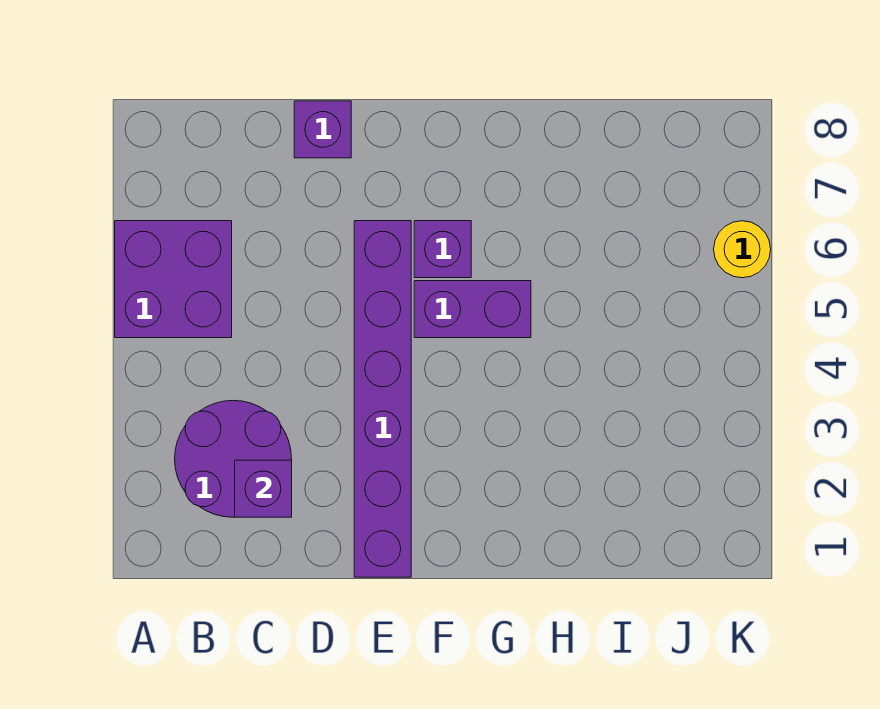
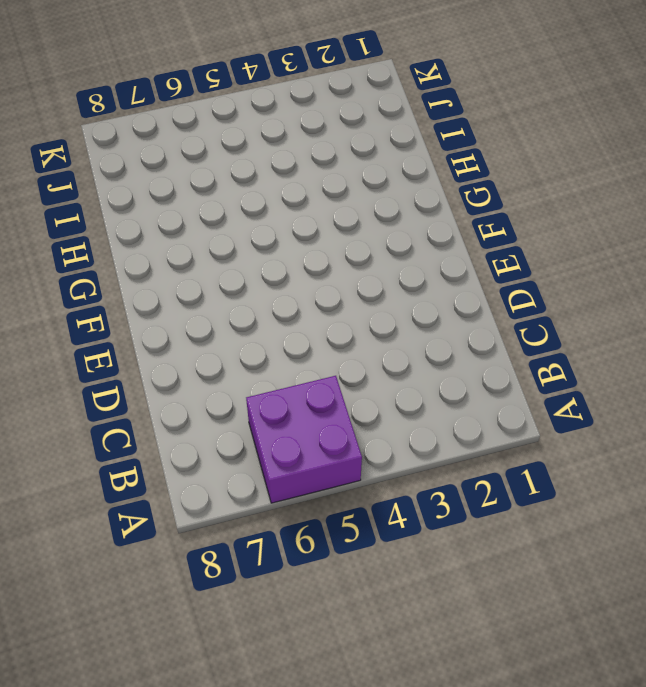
none -> purple round brick B2:C3 level 1
none -> purple brick D8 level 1

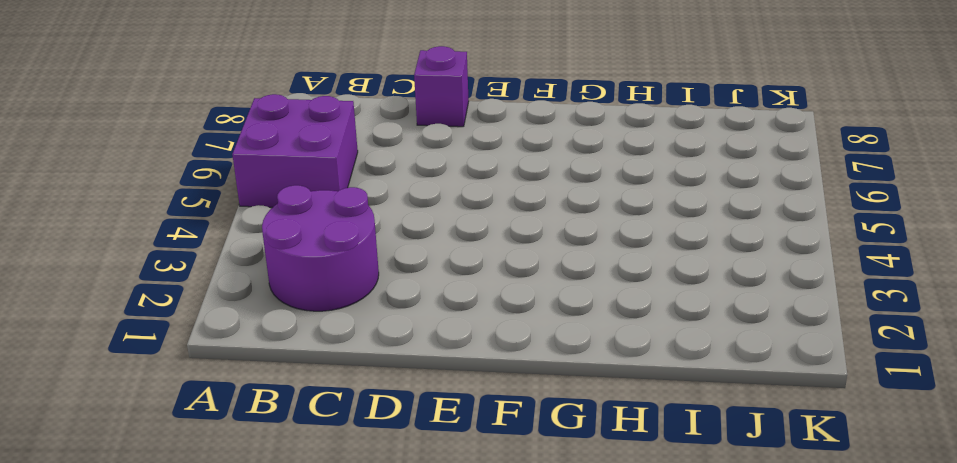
none -> purple brick E1:E6 level 1
none -> purple brick F5:G5 level 1

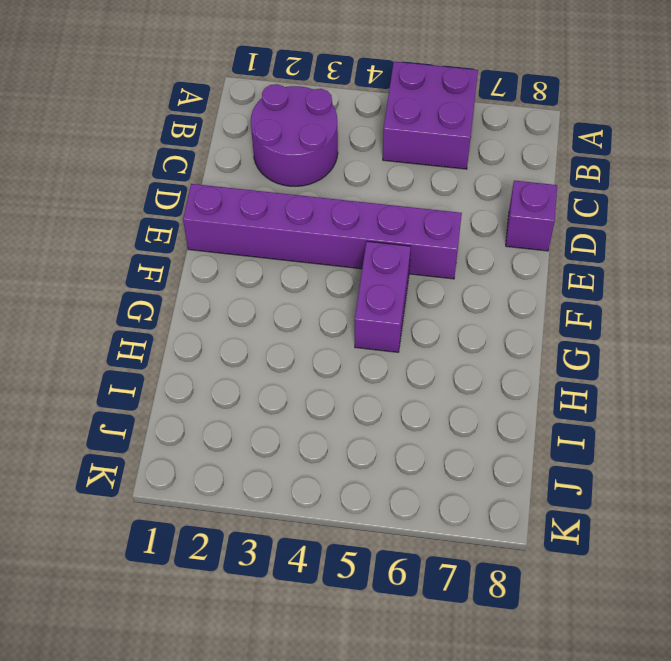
none -> purple brick F6 level 1
none -> yellow round brick K6 level 1

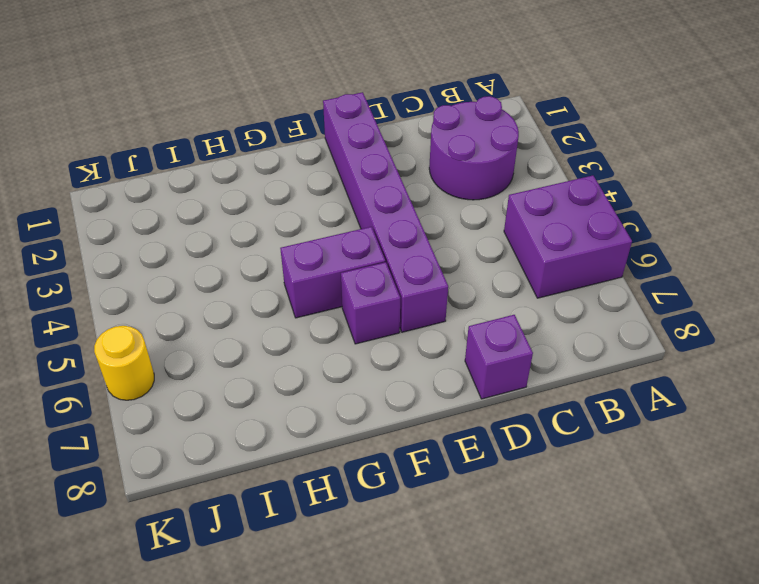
none -> purple brick C2 level 2

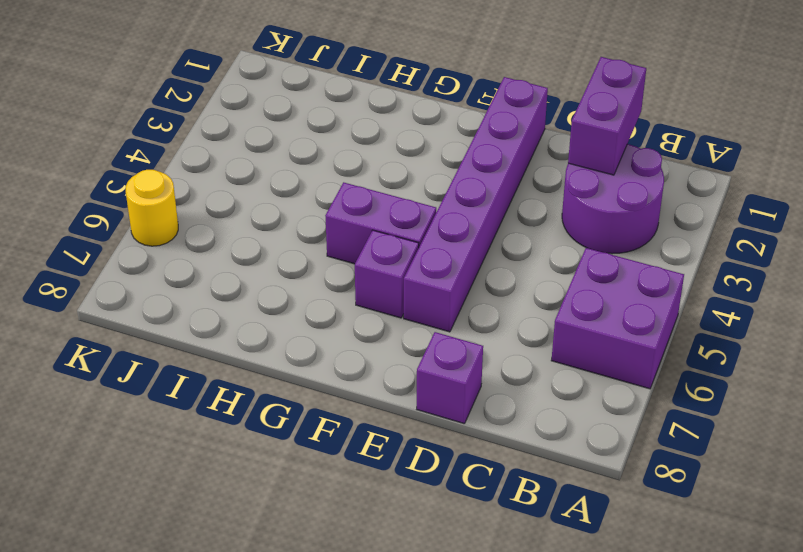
purple brick C1:C2 level 2 -> purple brick C2 level 2

